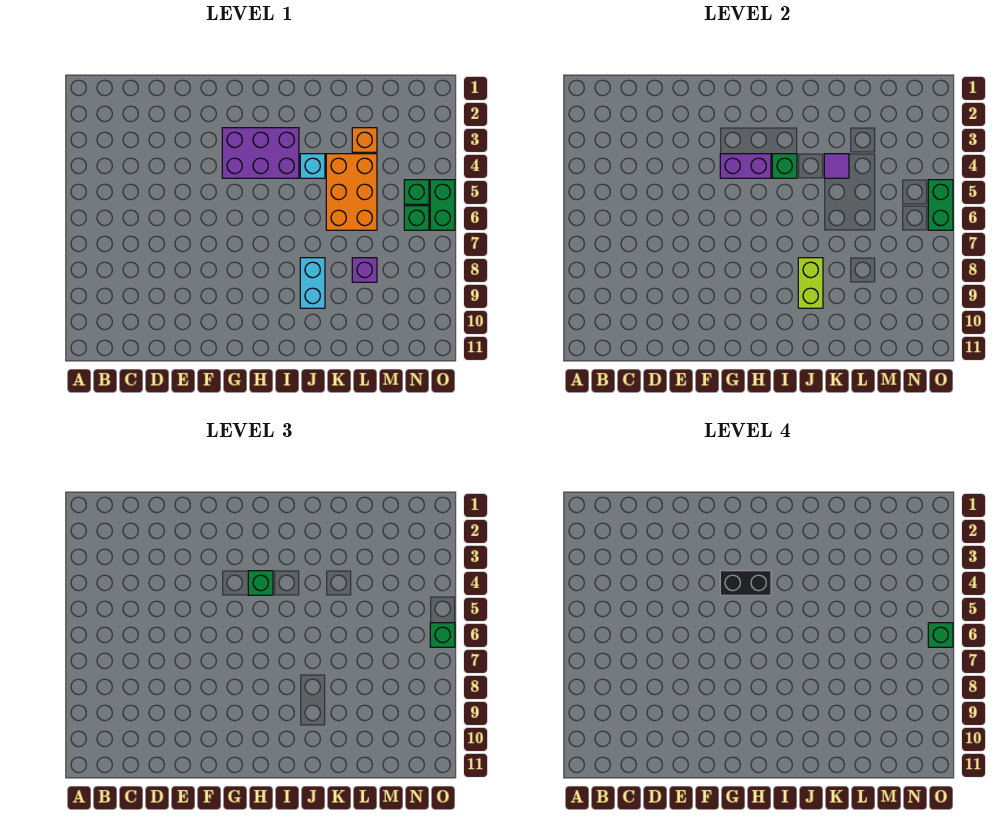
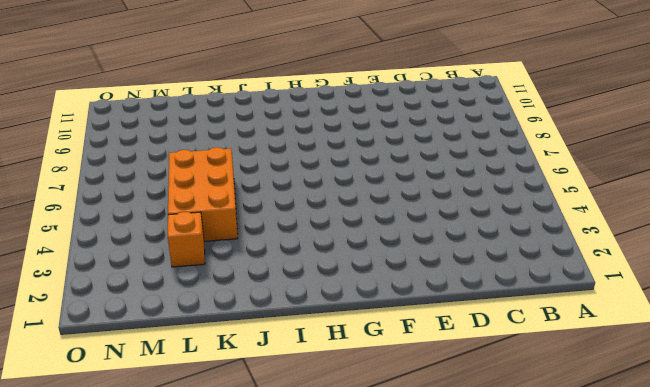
none -> purple brick G3:I4 level 1
none -> cyan brick J4 level 1
none -> cyan brick J8:J9 level 1

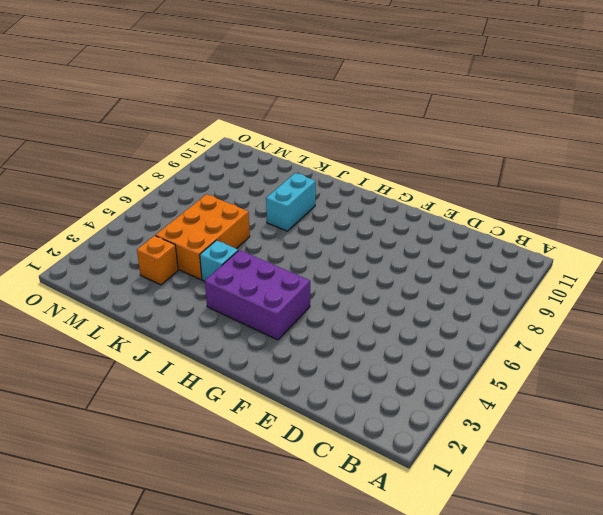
none -> purple brick L8 level 1
none -> green brick N5 level 1
none -> green brick N6 level 1

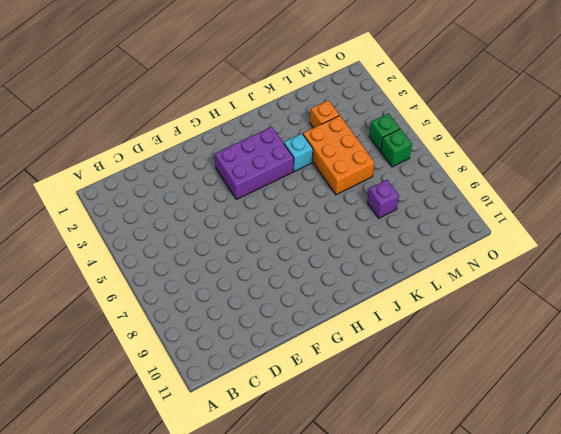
none -> cyan brick J8:J9 level 1
none -> green brick O5:O6 level 1
none -> purple brick G4:H4 level 2

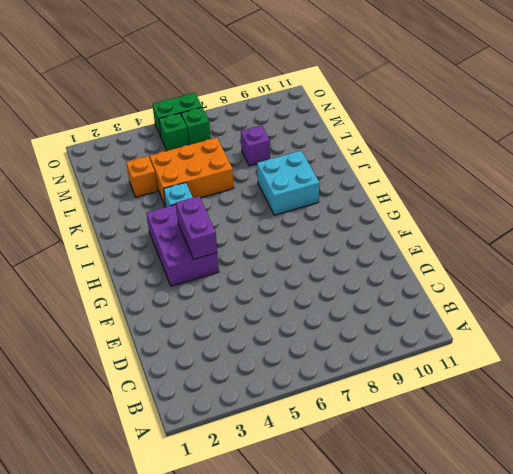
cyan brick I8:J9 level 1 -> cyan brick J8:J9 level 1
none -> green brick I4 level 2
none -> lime brick J8:J9 level 2
none -> purple tile K4 level 2

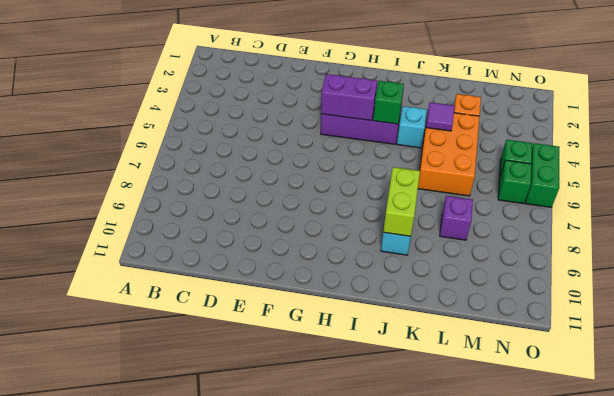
none -> green brick O5:O6 level 2
none -> green brick H4 level 3
none -> green brick O6 level 3

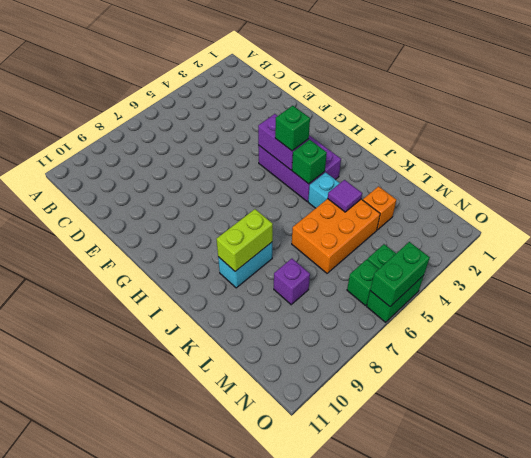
none -> green brick O6 level 3
none -> black brick G4:H4 level 4
none -> green brick O6 level 4

